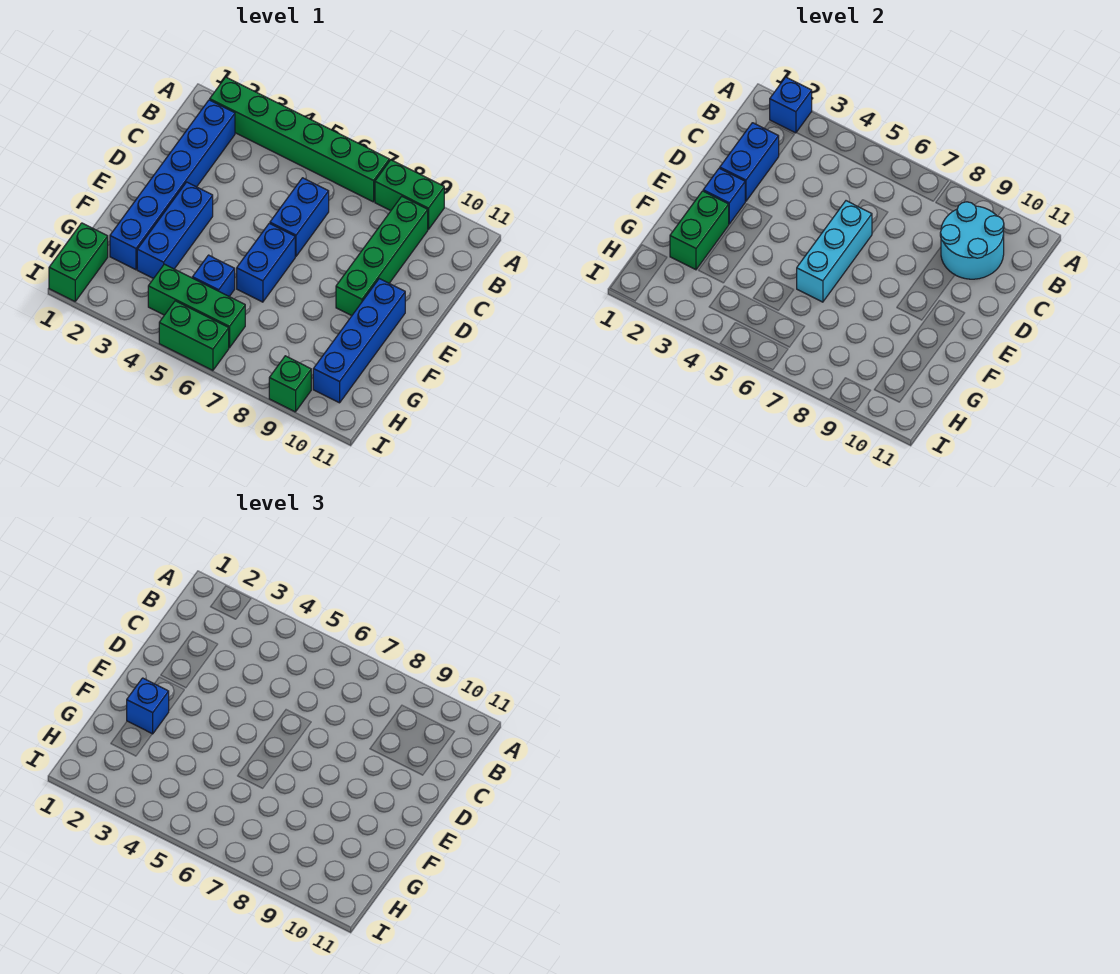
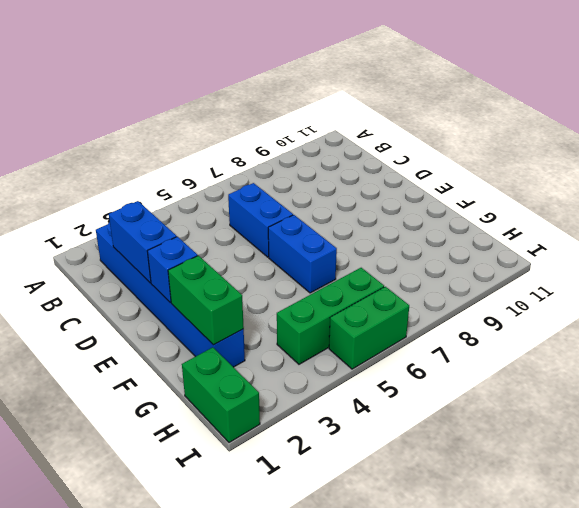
none -> green brick A2:A7 level 1
none -> green brick A8:A9 level 1
none -> green brick B9:E9 level 1

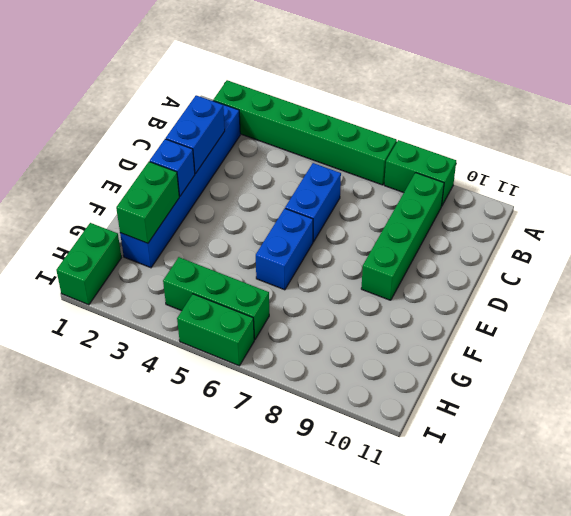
none -> blue brick E3:G3 level 1
none -> blue brick E10:H10 level 1
none -> blue brick G5 level 1

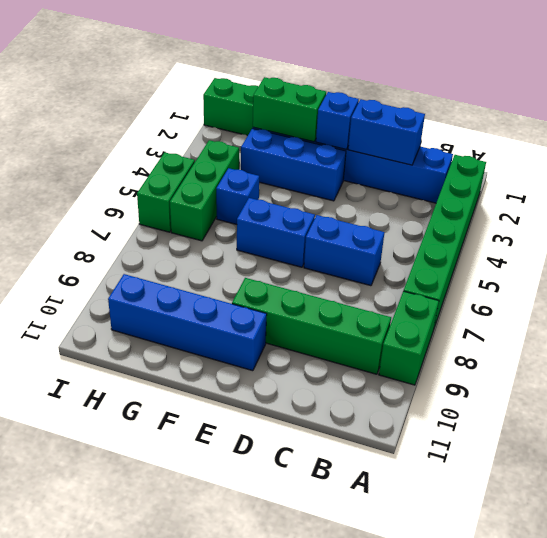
none -> green brick I9 level 1
none -> blue brick A2 level 2
none -> cyan round brick B9:C10 level 2

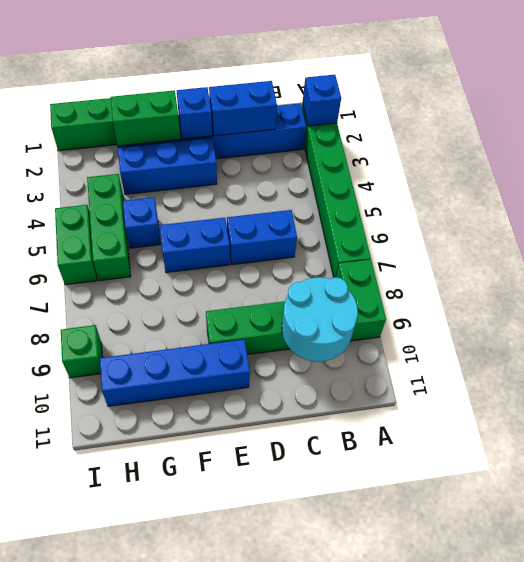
none -> cyan brick D6:F6 level 2
none -> blue brick F2 level 3

